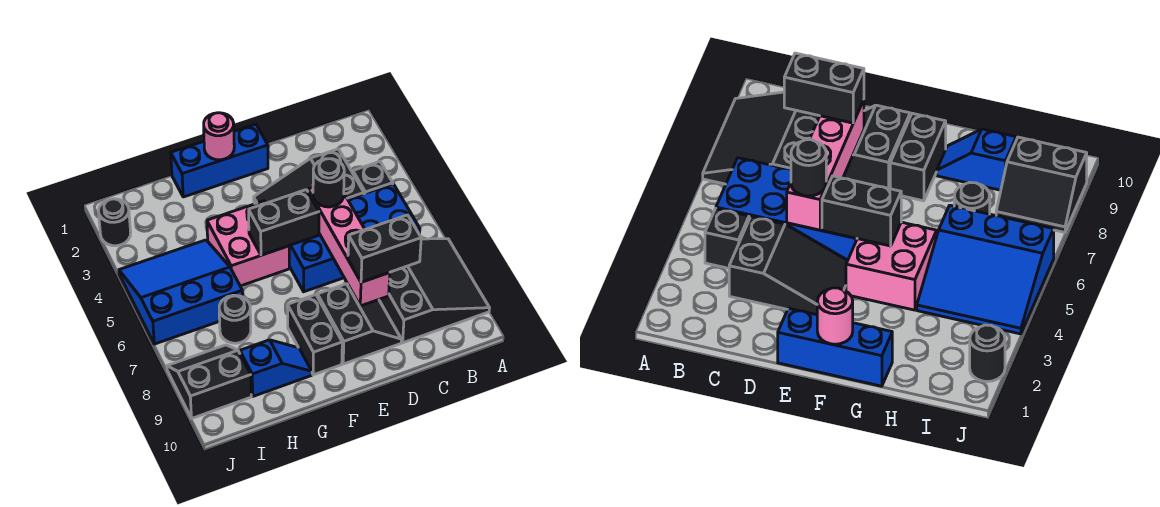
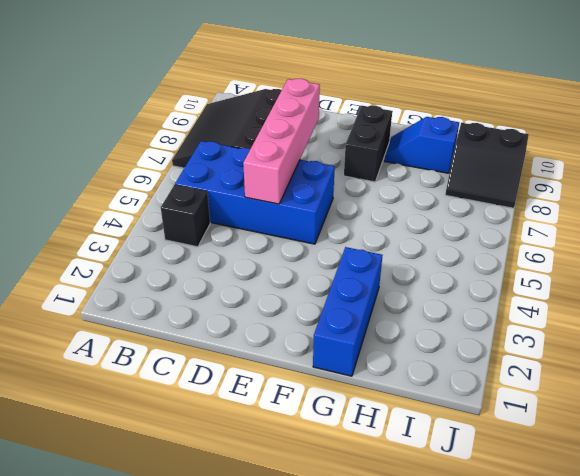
blue brick G1:G3 level 1 -> blue brick E1:G1 level 1
none -> black slope C3:E4 level 1 top C
none -> black slope D8:E9 level 1 top E
none -> pink brick F4:G5 level 1

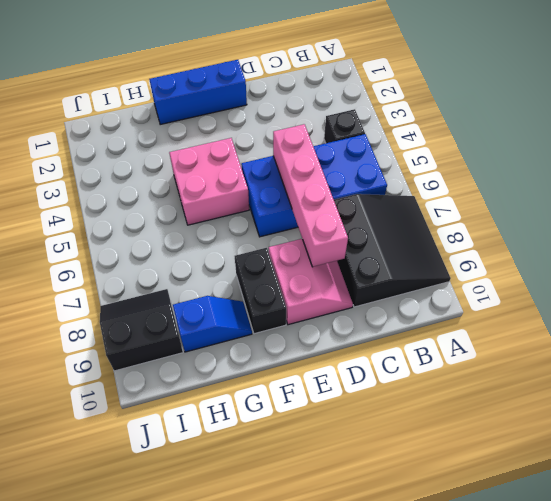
pink slope D8:E9 level 1 top E -> black slope D8:E9 level 1 top E
none -> black slope C3:E4 level 1 top C
none -> blue slope H4:J6 level 1 top 6
none -> black round brick H7 level 1

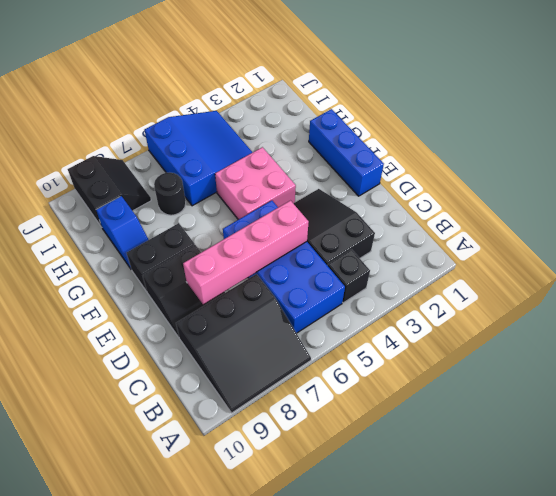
none -> black round brick J2 level 1
none -> black brick E5:F5 level 2
none -> pink round brick F1 level 2

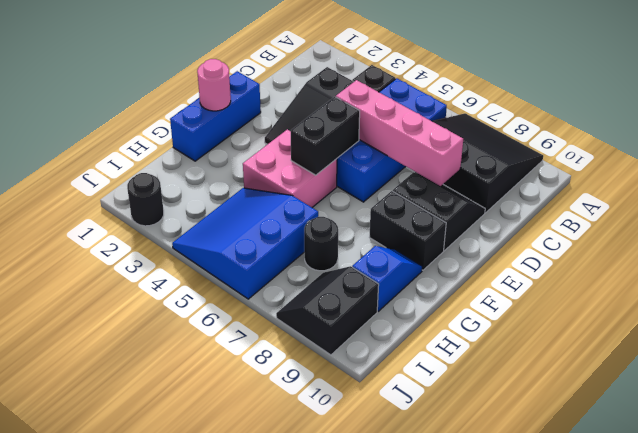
none -> black brick C8:D8 level 3
none -> black round brick D5 level 3

